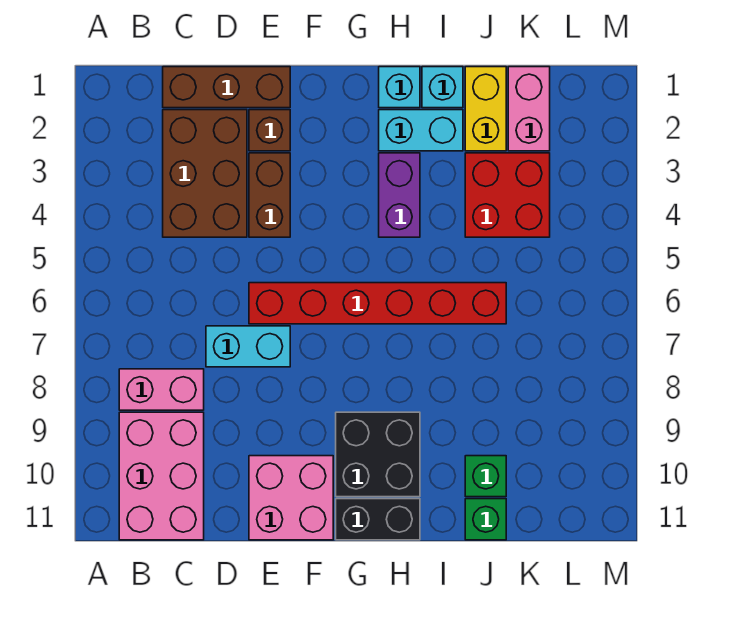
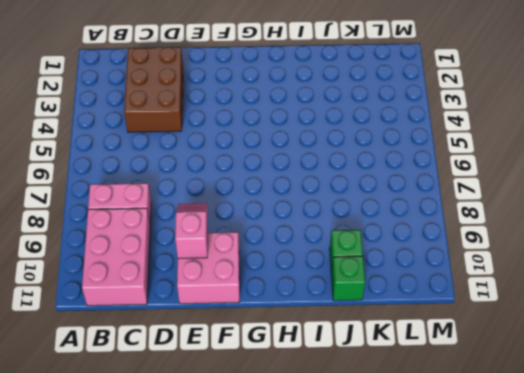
pink slope E9:E10 level 2 top 10 -> none
none -> brown brick C1:E1 level 1
none -> cyan brick D7:E7 level 1
none -> brown brick E2 level 1

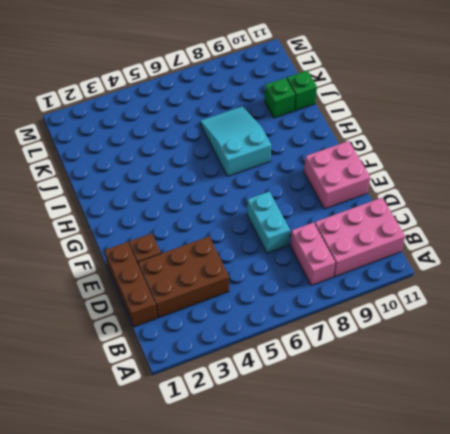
cyan slope H7:J8 level 1 top H -> none
none -> brown brick E3:E4 level 1
none -> red brick E6:J6 level 1
none -> black brick G9:H10 level 1

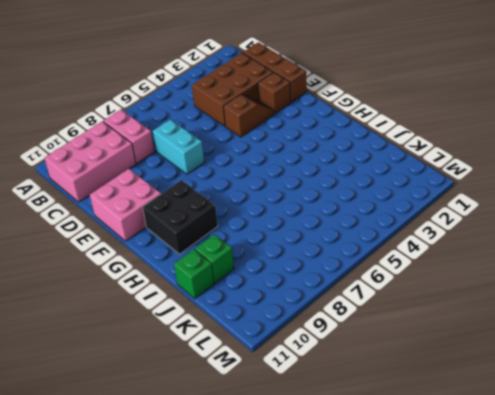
brown slope E3:E4 level 1 top 4 -> brown brick E3:E4 level 1
none -> red brick E6:J6 level 1
none -> black brick G11:H11 level 1
none -> cyan brick H1 level 1

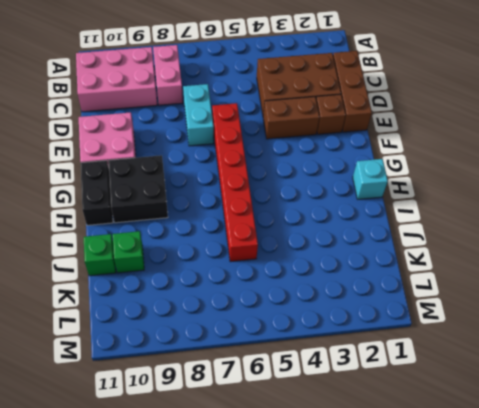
none -> cyan brick H2:I2 level 1
none -> purple brick H3:H4 level 1
none -> cyan brick I1 level 1

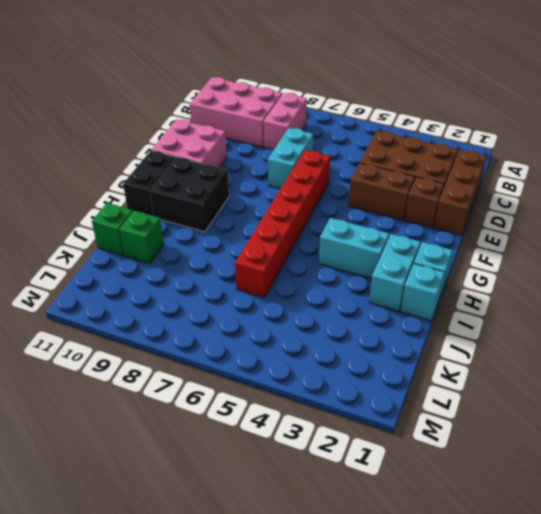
cyan brick H3:H4 level 1 -> purple brick H3:H4 level 1
none -> yellow brick J1:J2 level 1
none -> red brick J3:K4 level 1
none -> pink brick K1:K2 level 1

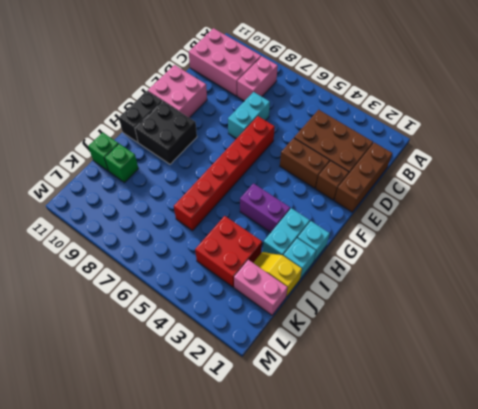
yellow slope J1:J2 level 1 top 1 -> yellow brick J1:J2 level 1

